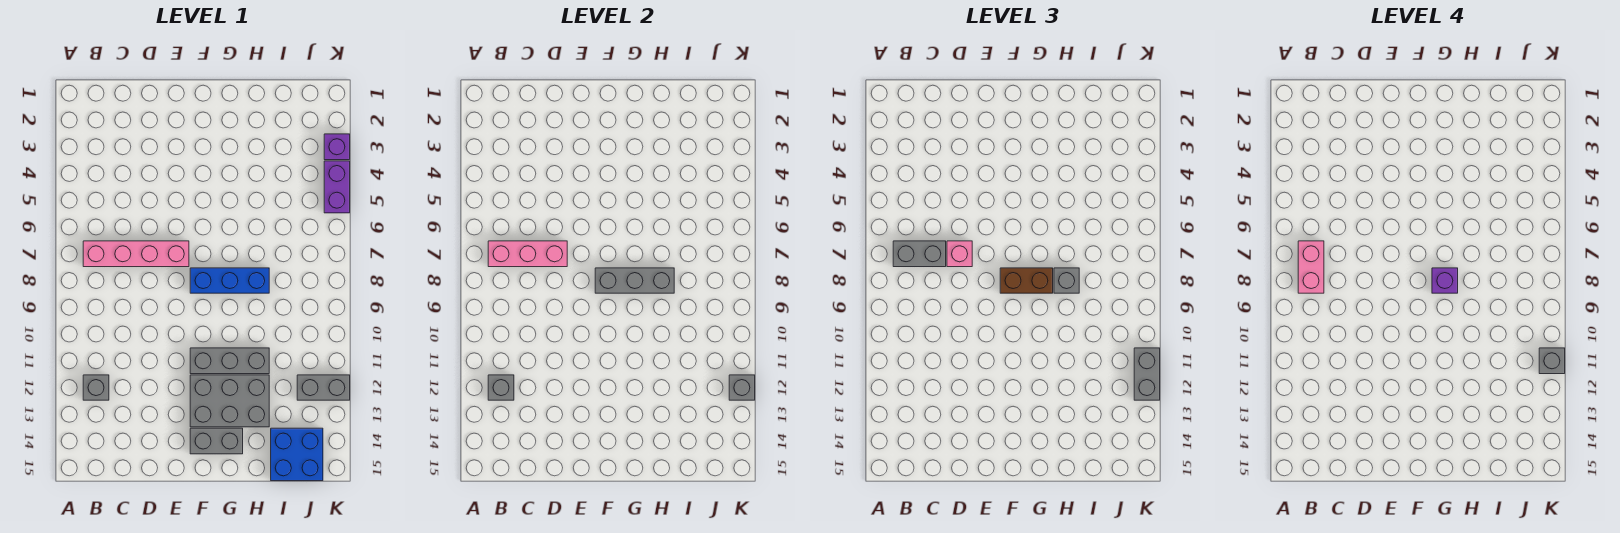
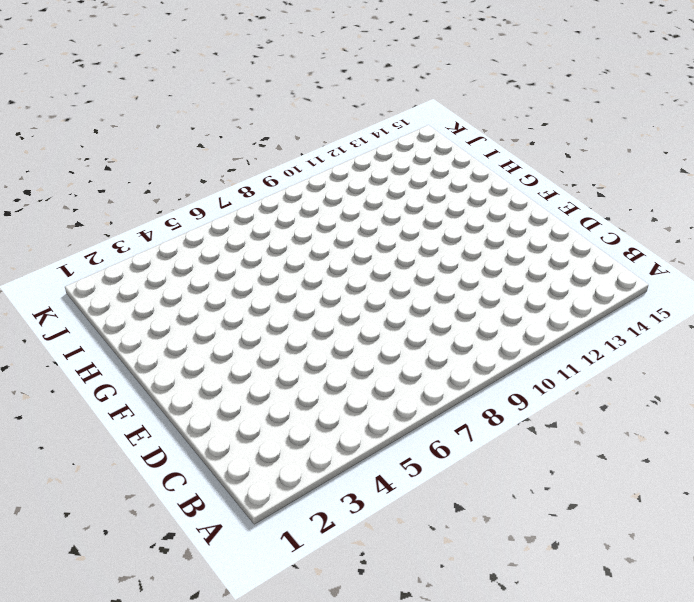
none -> pink brick B7:E7 level 1
none -> grey brick B12 level 1
none -> blue brick F8:H8 level 1

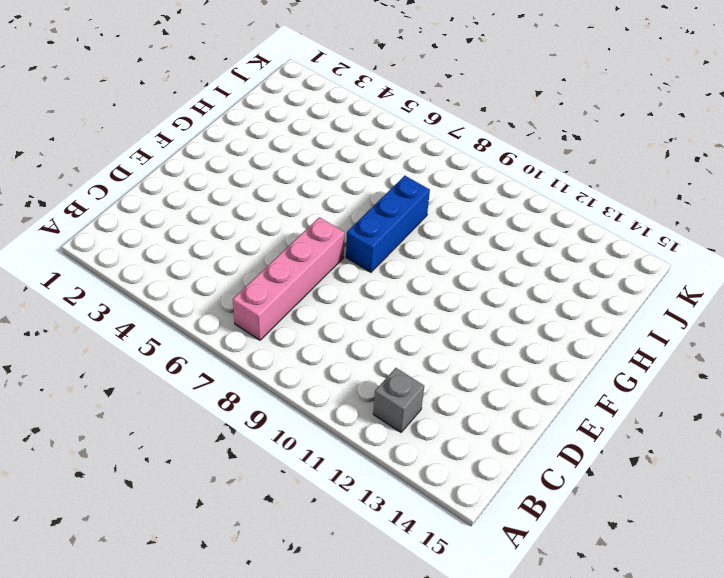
none -> grey brick F11:H11 level 1
none -> grey brick F12:H13 level 1
none -> grey brick F14:G14 level 1

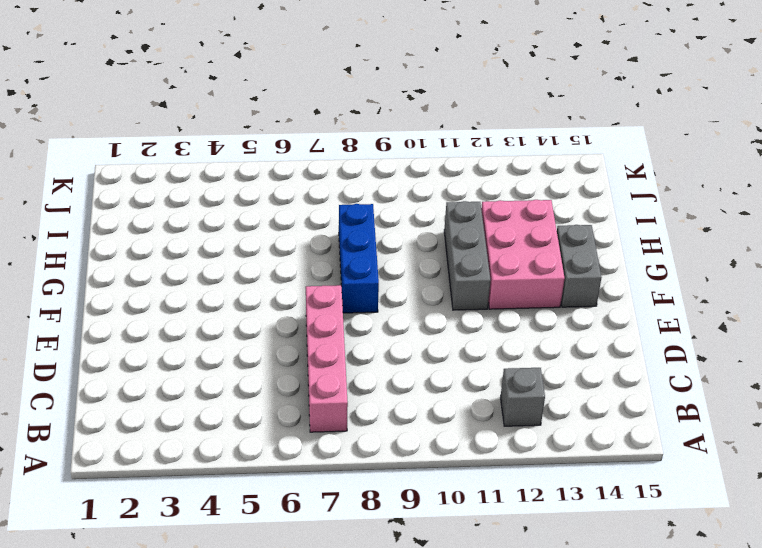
pink brick F12:H13 level 1 -> grey brick F12:H13 level 1
none -> blue brick I14:J15 level 1
none -> grey brick J12:K12 level 1
none -> purple brick K3 level 1

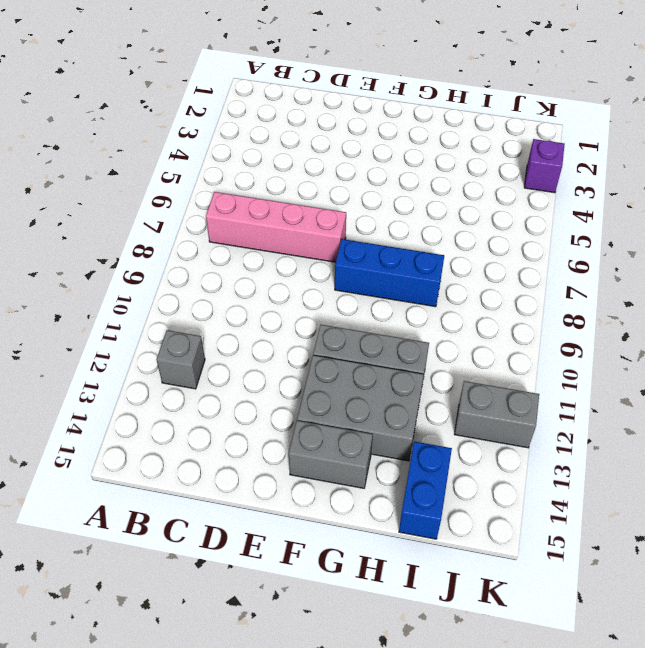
blue brick I14:I15 level 1 -> blue brick I14:J15 level 1
none -> purple brick K4:K5 level 1
none -> pink brick B7:D7 level 2
none -> grey brick B12 level 2

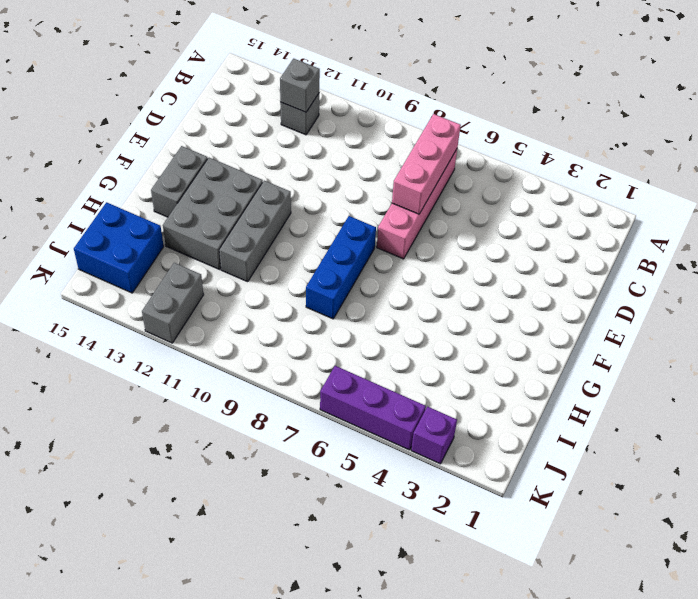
purple brick K4:K6 level 1 -> purple brick K4:K5 level 1
none -> grey brick F8:H8 level 2
none -> grey brick K12 level 2
none -> grey brick B7:C7 level 3

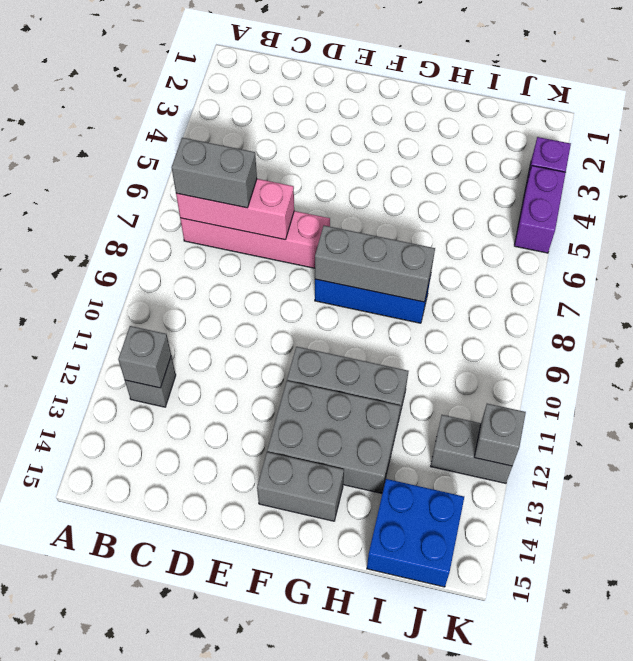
none -> pink brick D7 level 3
none -> brown brick F8:G8 level 3
none -> grey brick H8 level 3

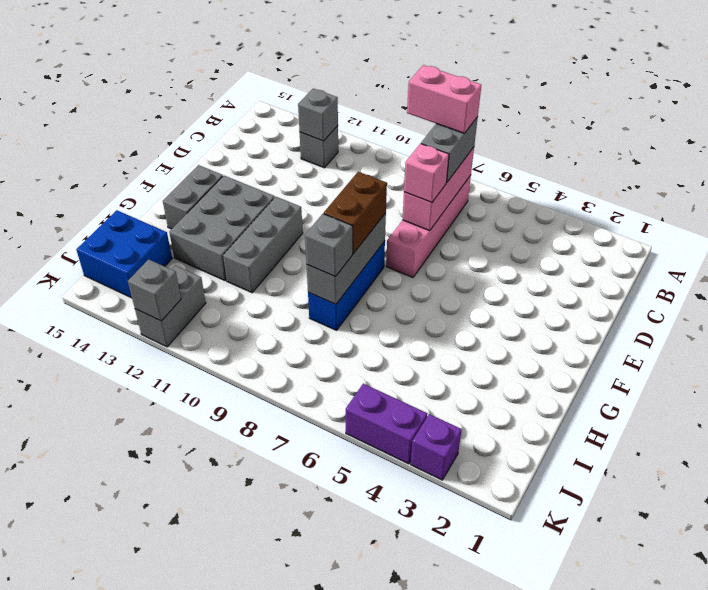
none -> grey brick K11:K12 level 3
none -> purple brick G8 level 4
none -> grey brick K11 level 4

